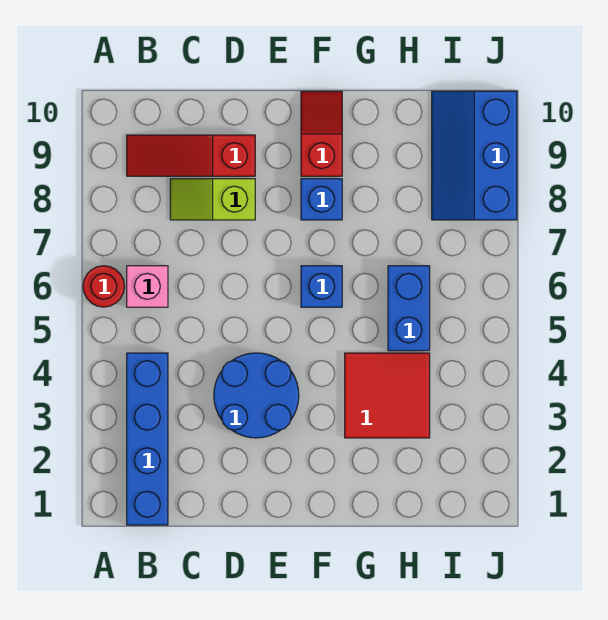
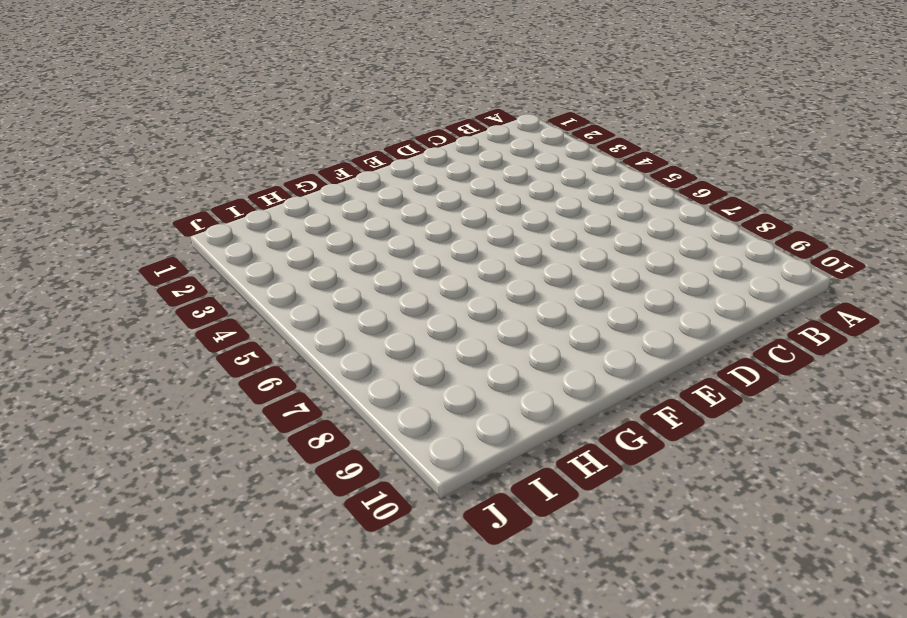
none -> red round brick A6 level 1
none -> blue brick B1:B4 level 1
none -> pink brick B6 level 1

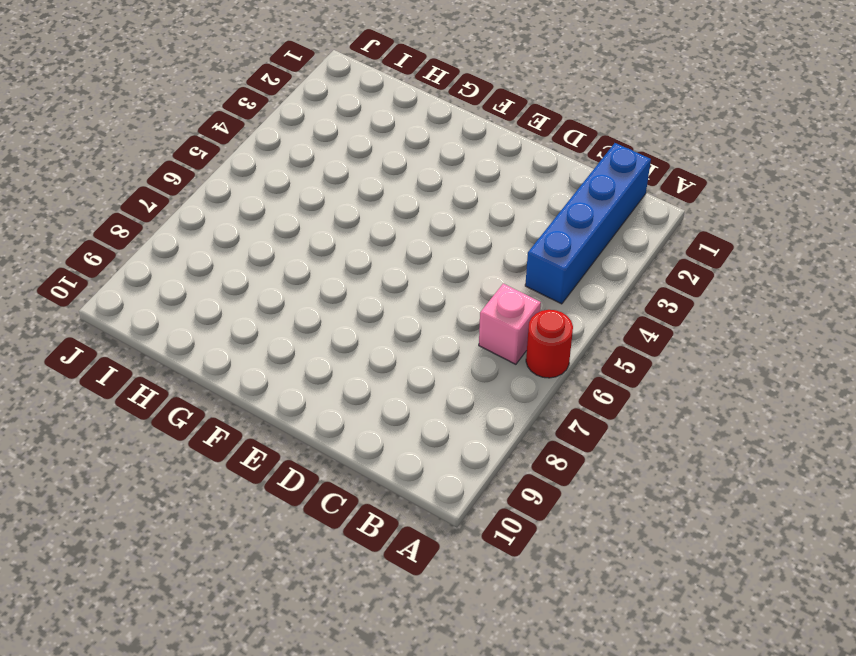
none -> red slope B9:D9 level 1 top D
none -> lime slope C8:D8 level 1 top D
none -> blue round brick D3:E4 level 1

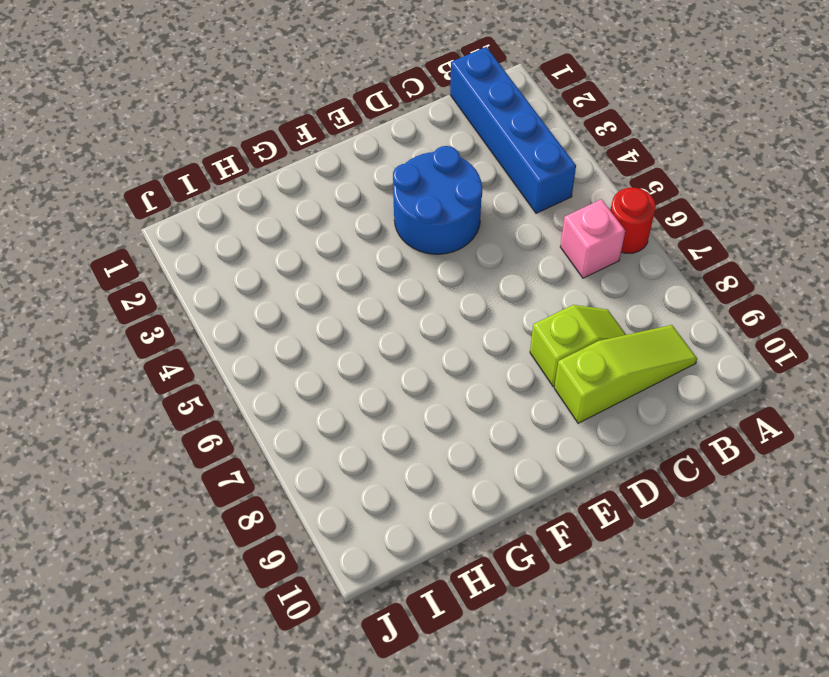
lime slope B9:D9 level 1 top D -> red slope B9:D9 level 1 top D
none -> blue brick F6 level 1
none -> blue brick F8 level 1
none -> red slope F9:F10 level 1 top 9

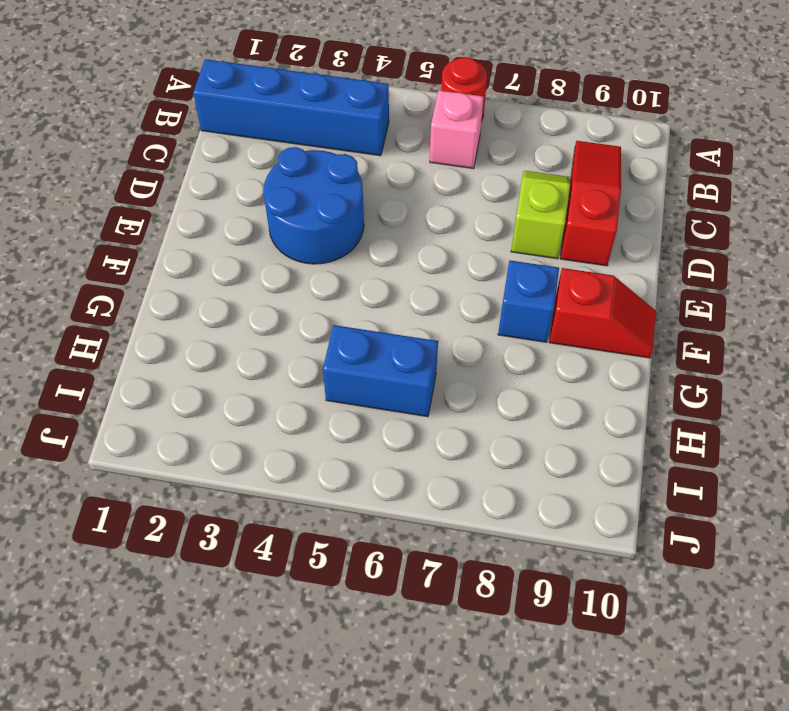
none -> blue brick F6 level 1
none -> red tile G3:H4 level 1
none -> blue slope I8:J10 level 1 top J

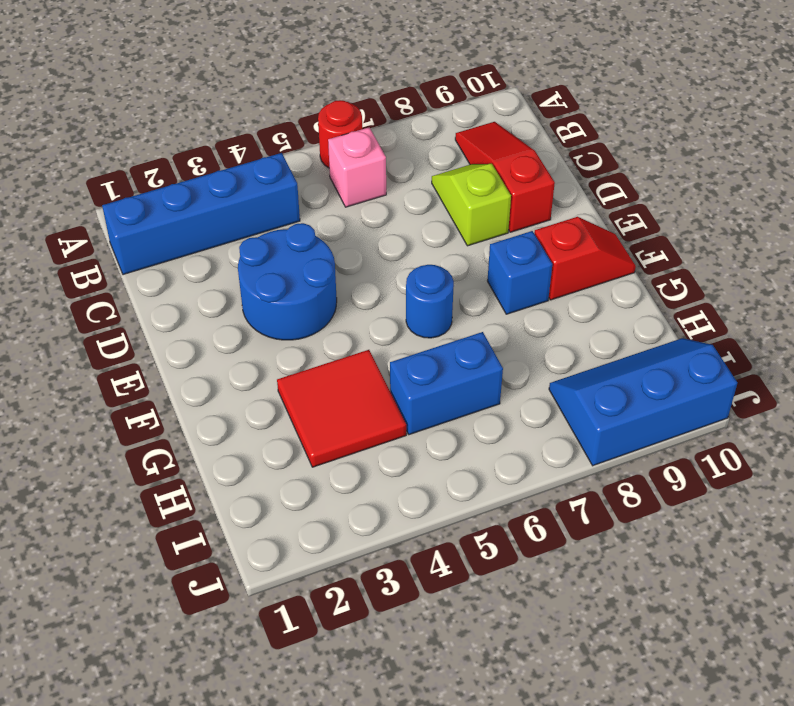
blue round brick F6 level 1 -> blue brick F6 level 1

